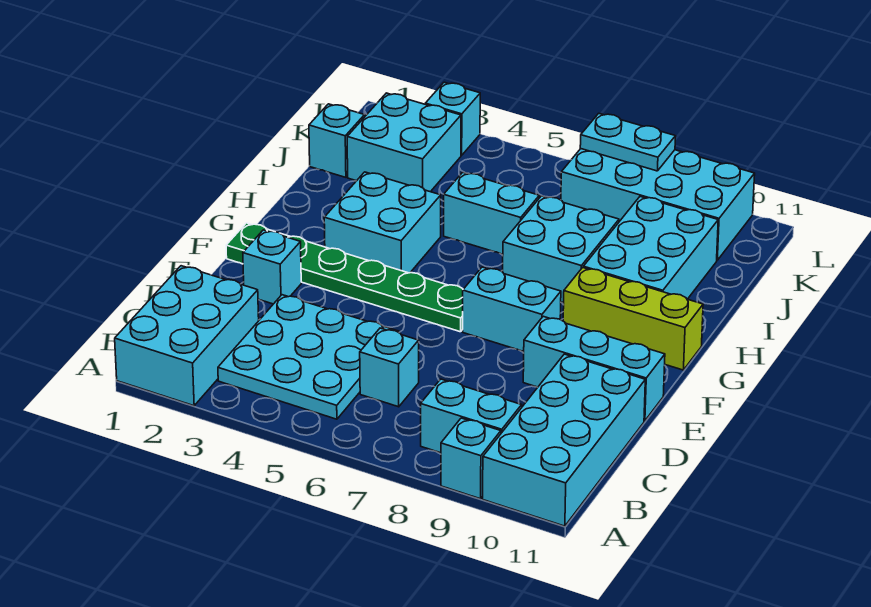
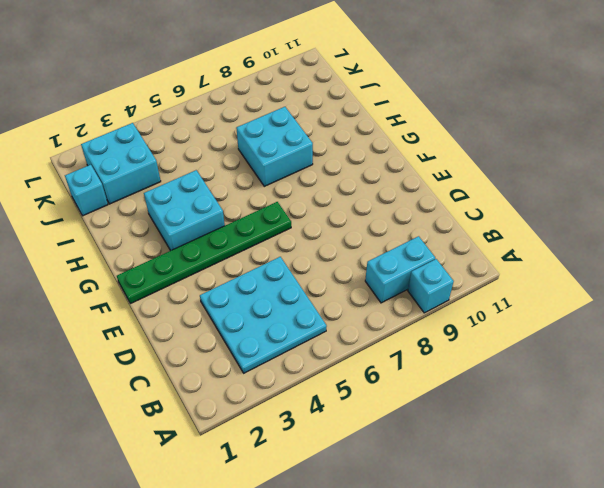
none -> cyan brick A1:C2 level 1
none -> cyan brick A10:D11 level 1
none -> cyan brick C6 level 1

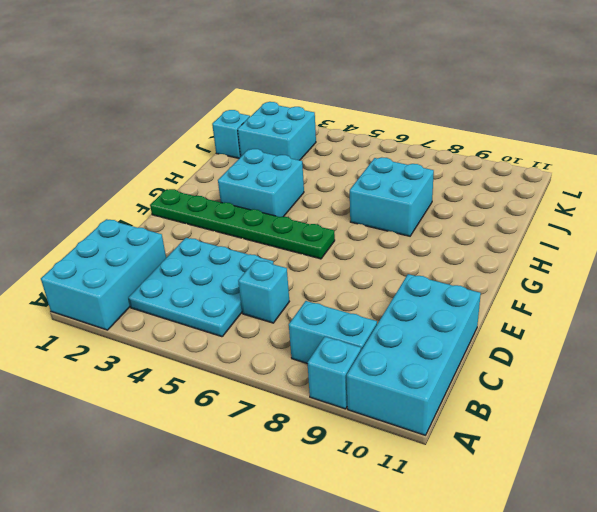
none -> cyan brick E2 level 1
none -> cyan brick E9:E11 level 1
none -> cyan brick F7:F8 level 1

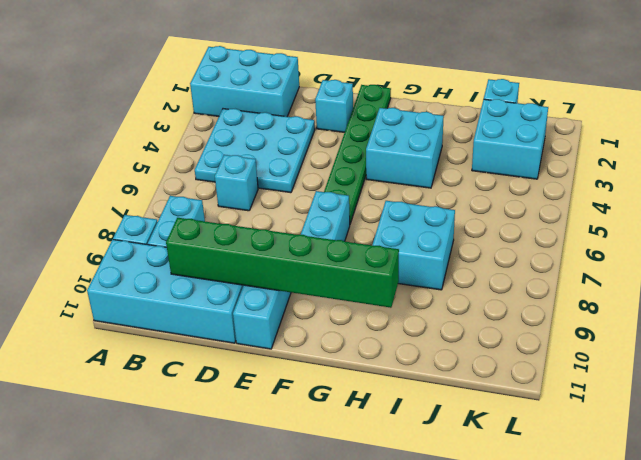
green brick C10:H10 level 2 -> none
none -> lime brick G9:G11 level 1
none -> cyan brick H9:J10 level 1
none -> cyan brick I5:I6 level 1

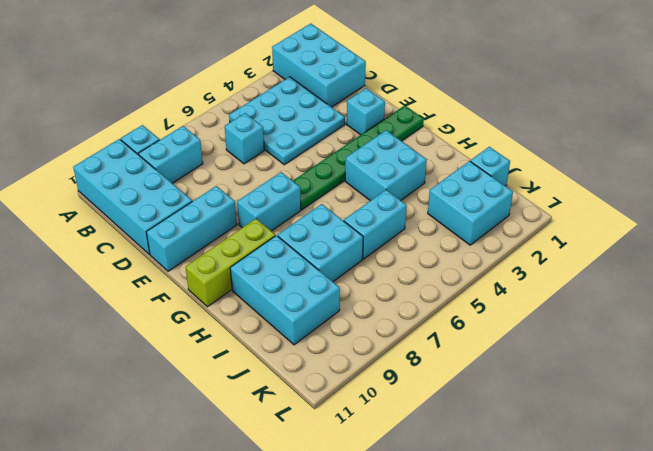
none -> cyan brick K7:L10 level 1
none -> cyan brick L3 level 1
none -> cyan plate L7:L8 level 2

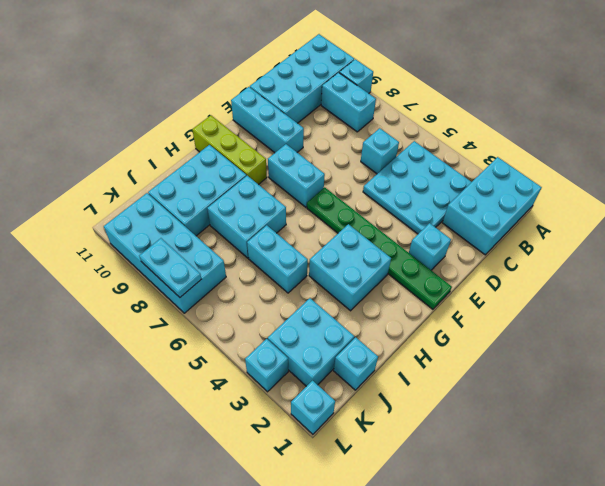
cyan brick L1 level 1 -> none

